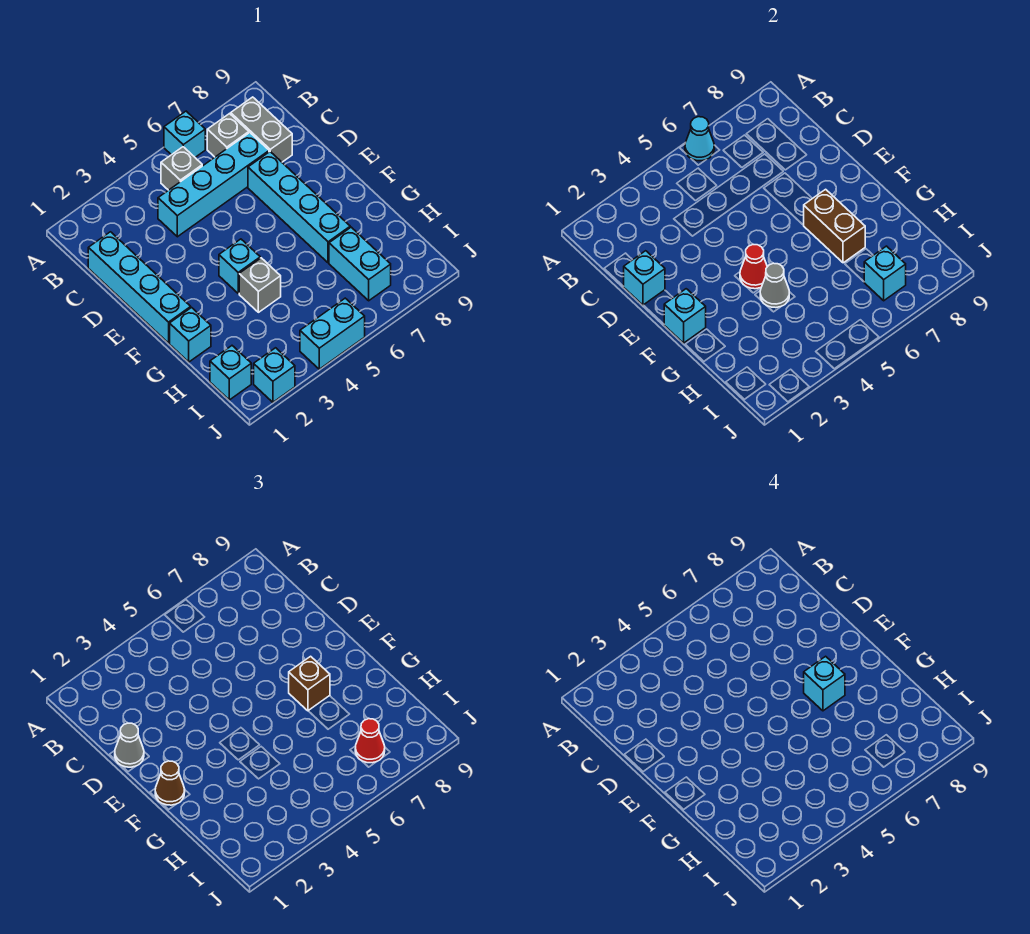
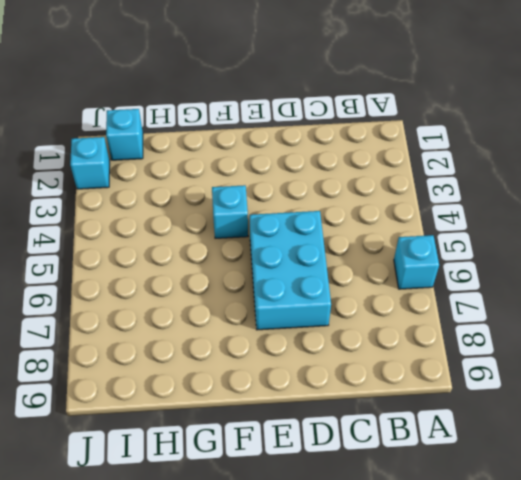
cyan brick D5:E7 level 1 -> cyan brick D7:G7 level 1
none -> grey brick B5 level 1
none -> grey brick B7 level 1
none -> grey brick B8:C8 level 1

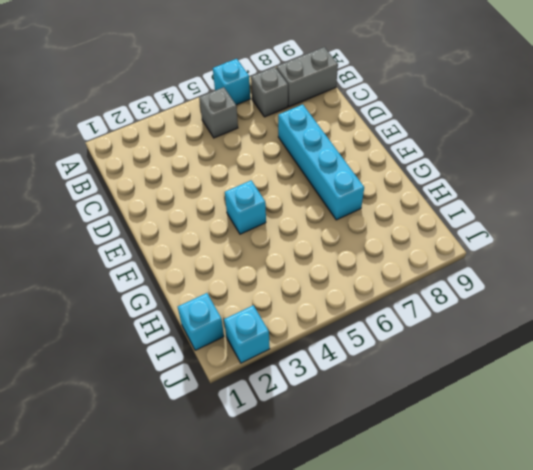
grey brick B8:B9 level 1 -> grey brick B8:C8 level 1
none -> cyan brick C1:F1 level 1
none -> cyan brick C4:C7 level 1
none -> cyan brick G1 level 1

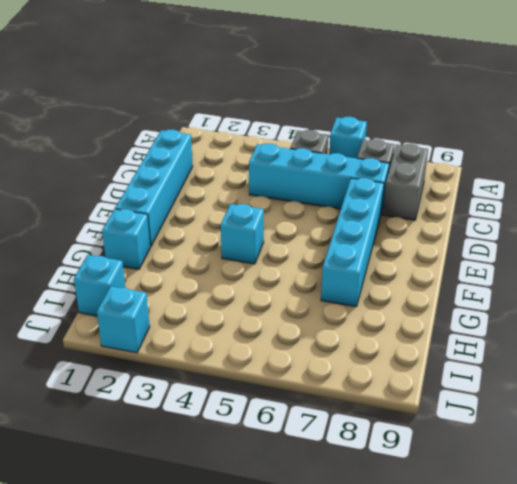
none -> grey brick G4 level 1
none -> cyan brick H7:I7 level 1
none -> cyan brick J4:J5 level 1

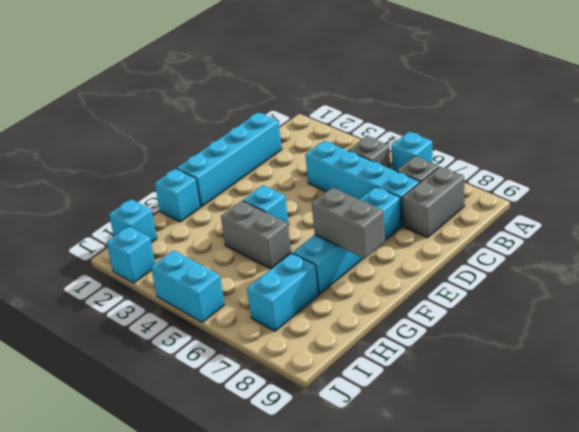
grey brick F7:F8 level 2 -> brown brick F7:G7 level 2
grey brick G4:G5 level 1 -> grey brick G4 level 1
none -> cyan cone A6 level 2
none -> cyan brick D1 level 2
none -> cyan brick F1 level 2

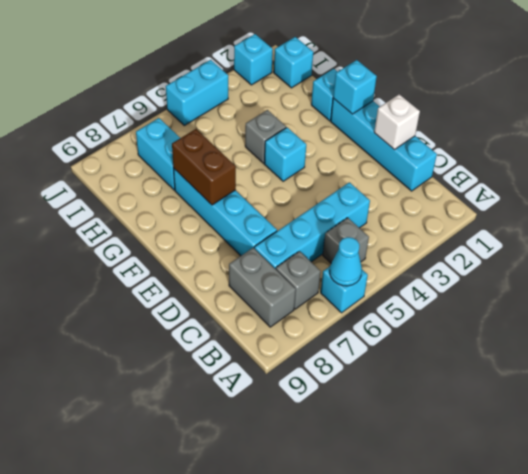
white brick D1 level 2 -> cyan brick D1 level 2
none -> red cone F4 level 2
none -> grey cone G4 level 2
none -> cyan brick I7 level 2

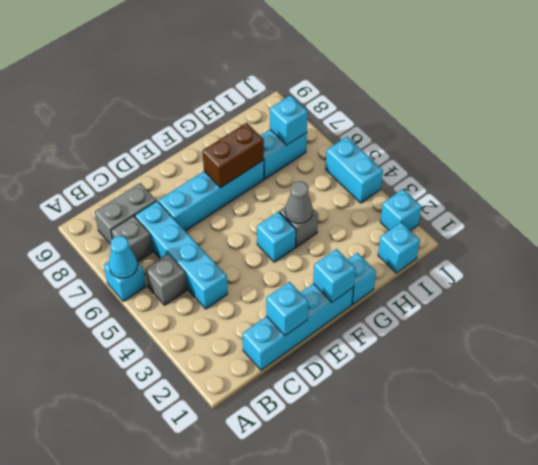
none -> red cone F4 level 2
none -> grey cone D1 level 3
none -> brown cone F1 level 3

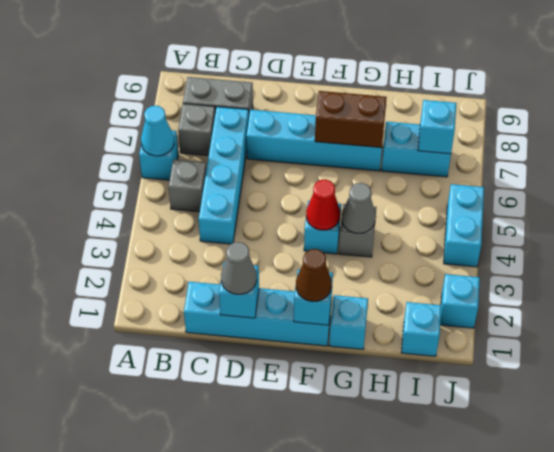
none -> brown brick F7 level 3
none -> red cone I7 level 3
none -> cyan brick F7 level 4

